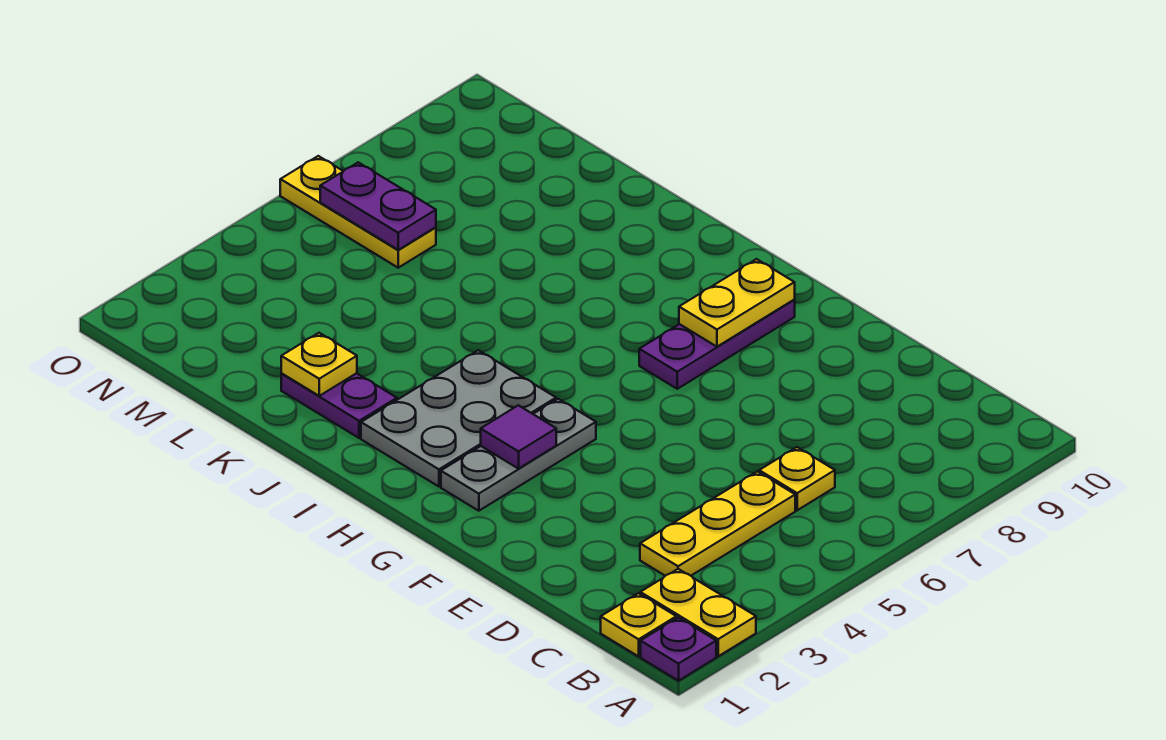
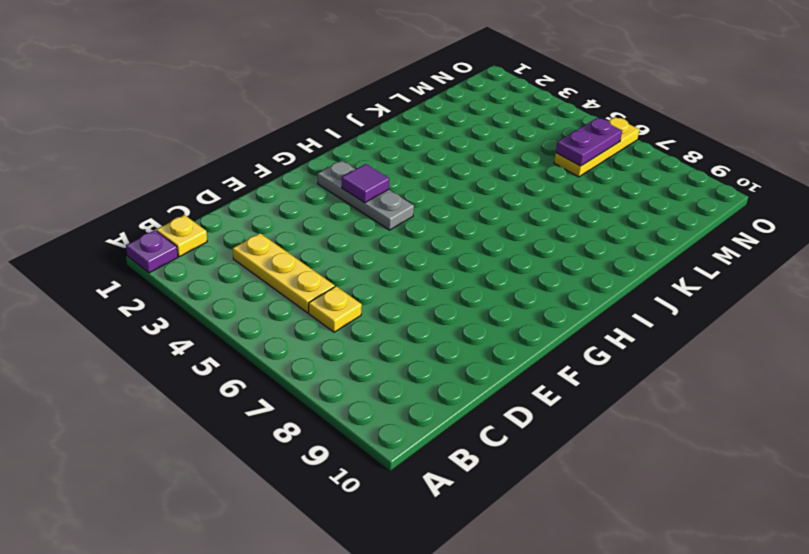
none -> yellow plate A2:B2 level 1
none -> purple plate G7:G9 level 1
none -> grey plate H2:I4 level 1

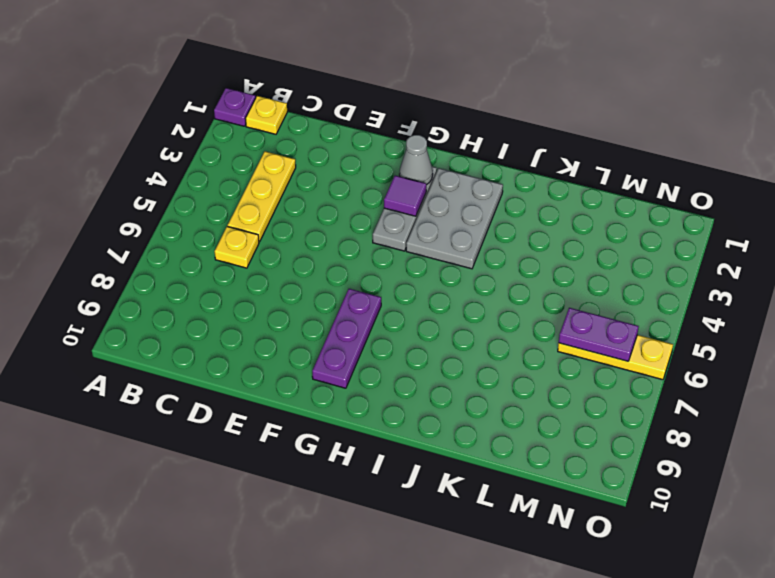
grey cone G2 level 2 -> none
none -> yellow plate A2:B2 level 1
none -> purple plate J2:K2 level 1
none -> yellow plate G8:G9 level 2

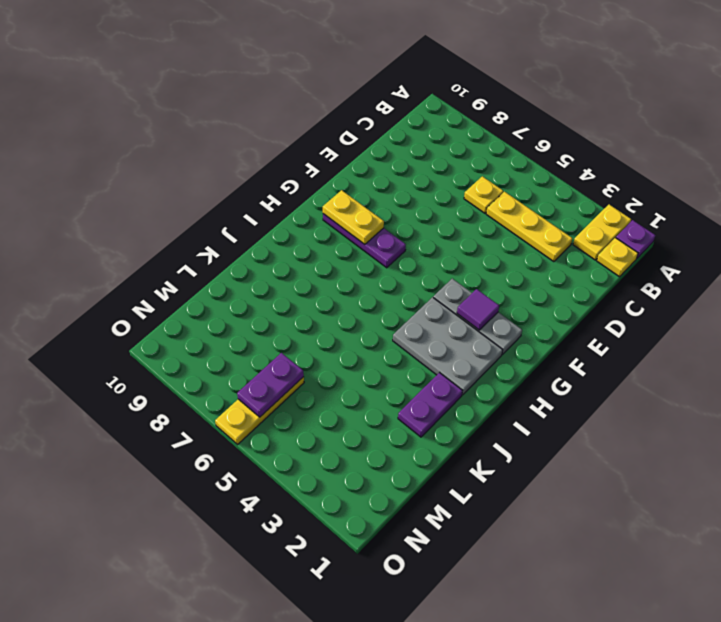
none -> yellow plate K2 level 2

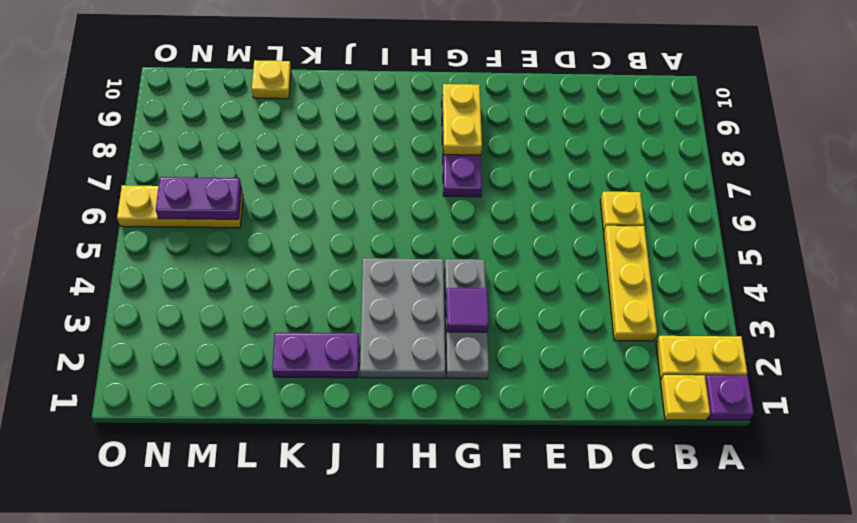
yellow plate L10 level 1 -> yellow plate K2 level 2

